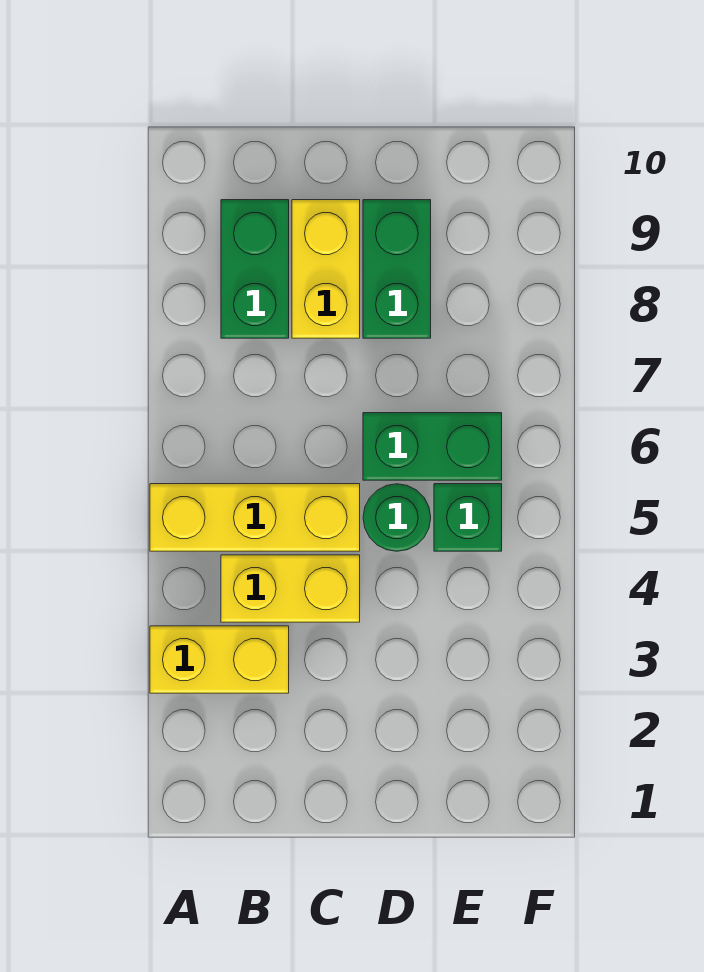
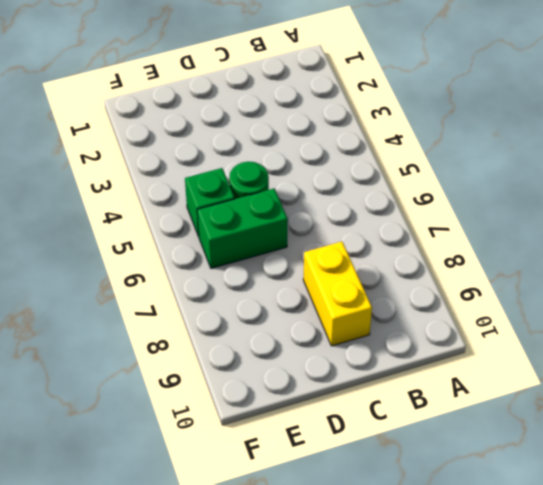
none -> yellow brick A3:B3 level 1
none -> yellow brick A5:C5 level 1

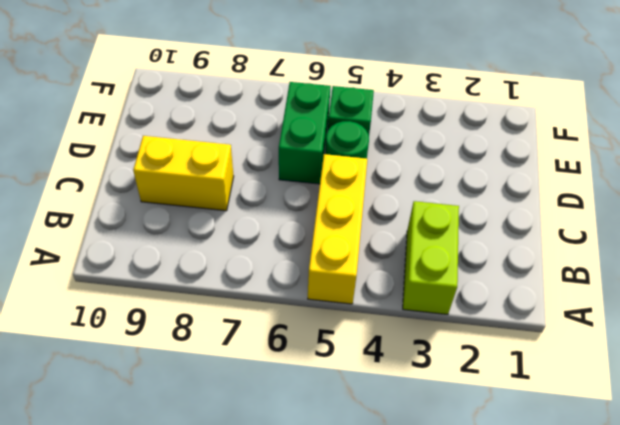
lime brick A3:B3 level 1 -> yellow brick A3:B3 level 1
none -> yellow brick B4:C4 level 1
none -> green brick B8:B9 level 1

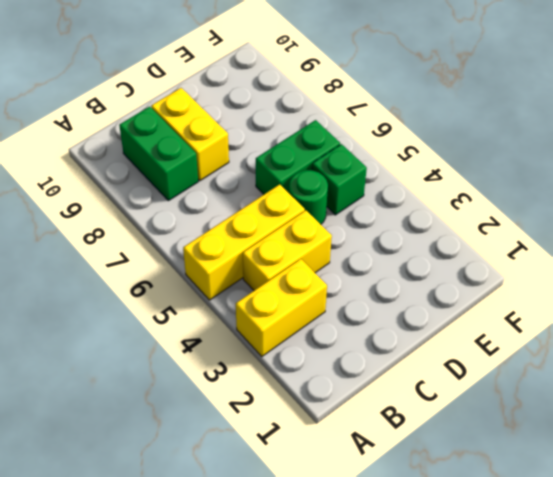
none -> green brick D8:D9 level 1

